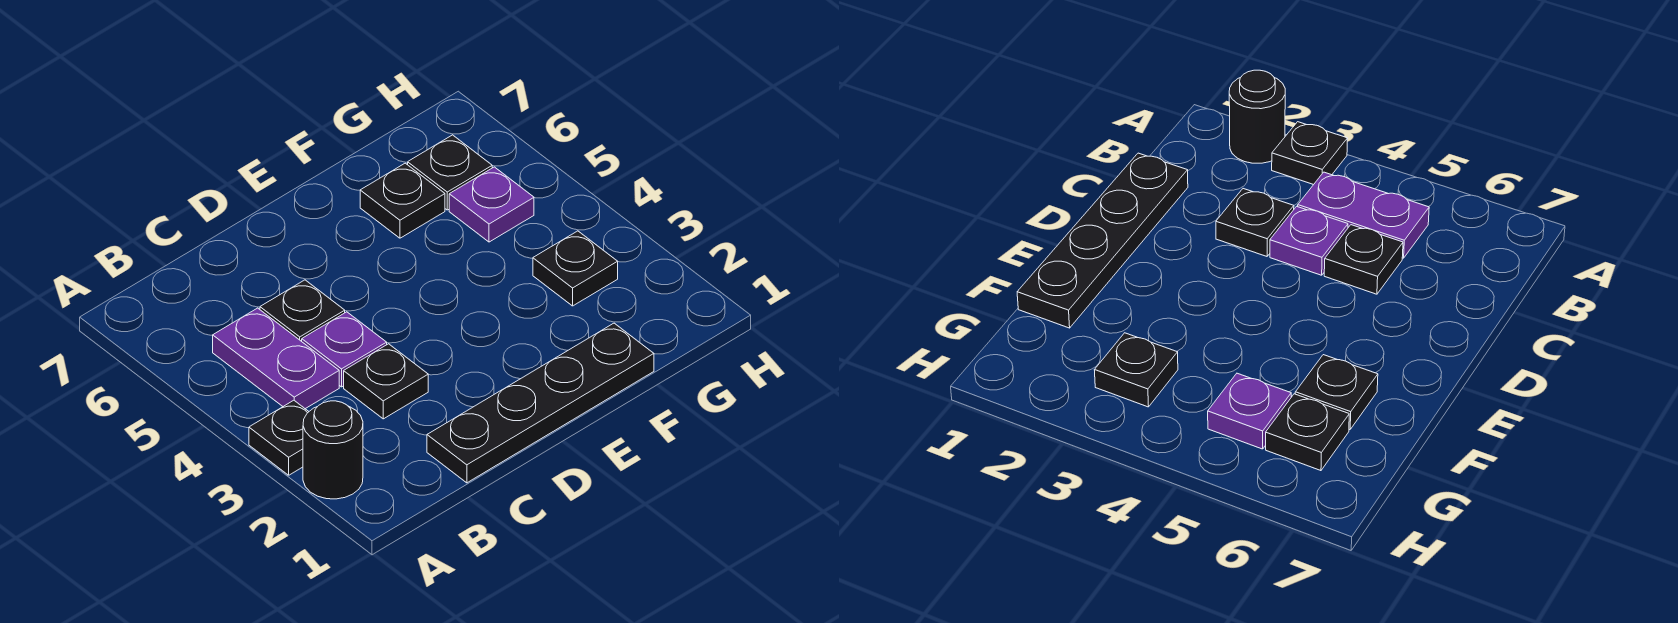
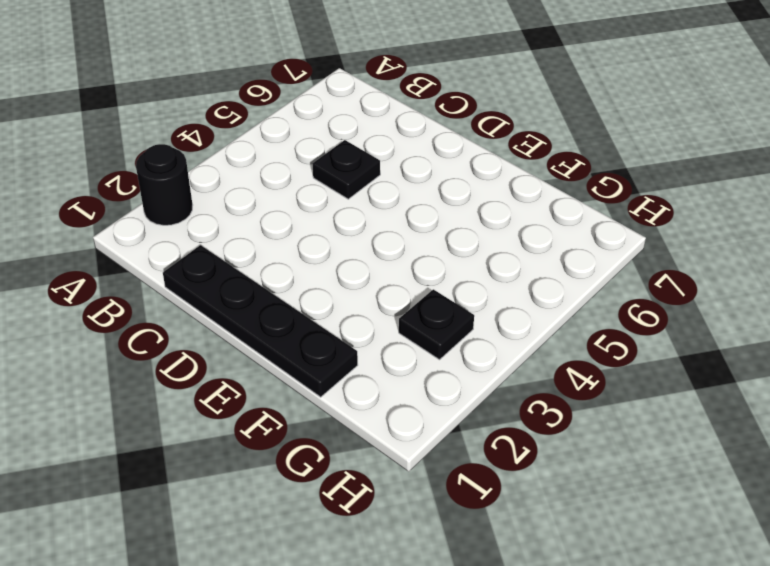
none -> black plate A3 level 1
none -> purple plate B4:B5 level 1

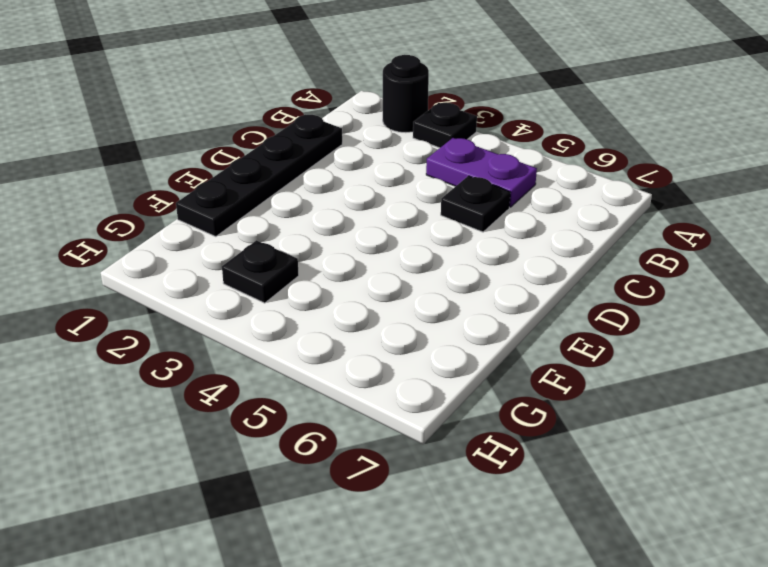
none -> black plate C3 level 1
none -> purple plate C4 level 1

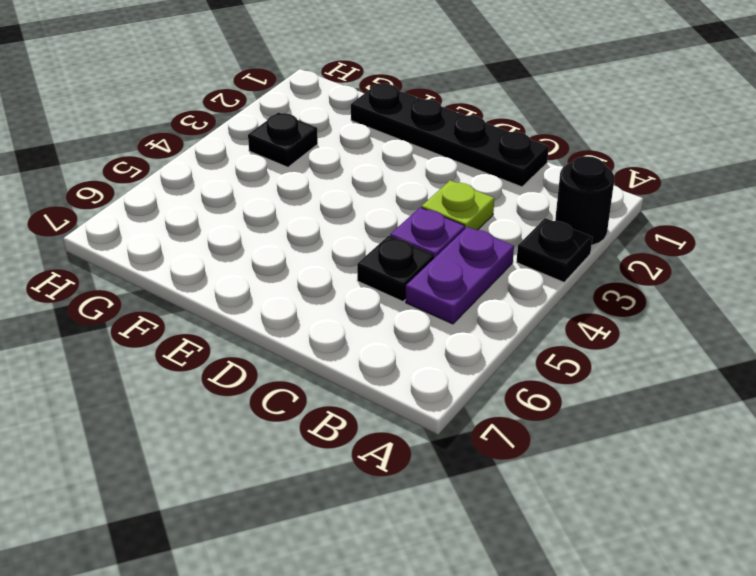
lime plate C3 level 1 -> black plate C3 level 1
none -> black plate F6 level 1
none -> purple plate G5 level 1

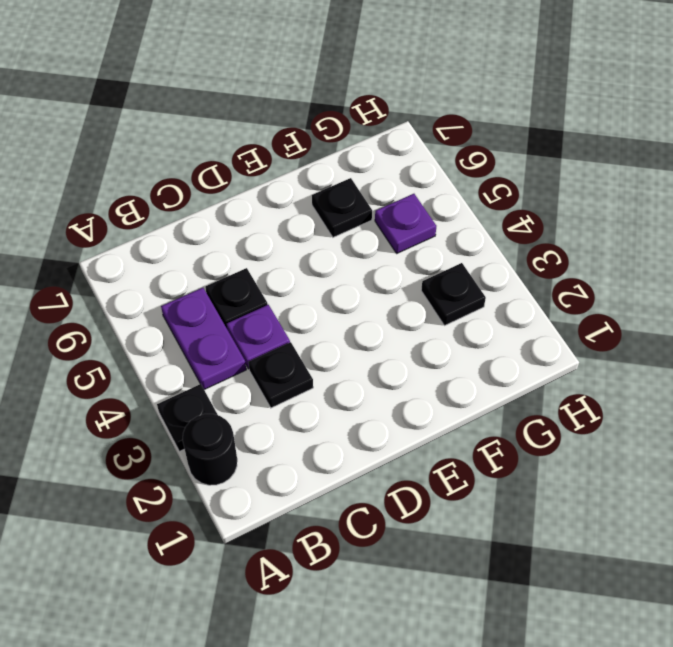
none -> black plate C1:F1 level 1
none -> black plate G6 level 1

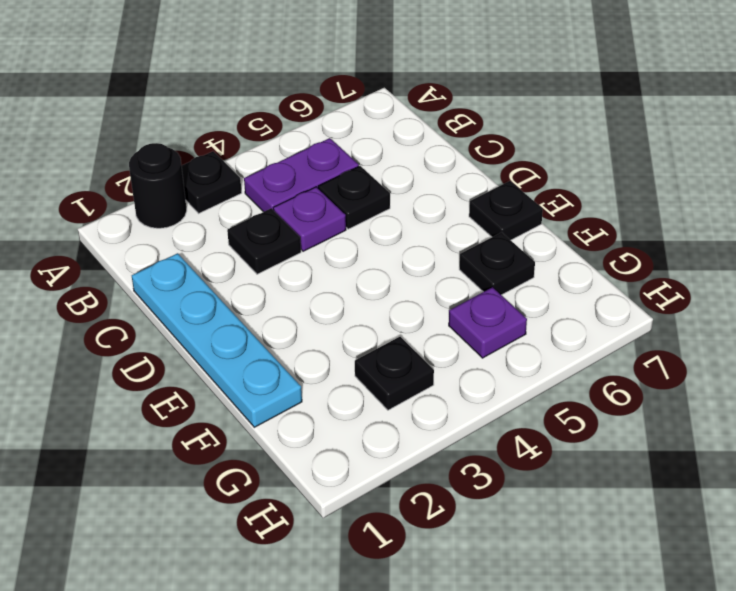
cyan plate C1:F1 level 1 -> black plate C1:F1 level 1
black plate E7 level 1 -> black plate G6 level 1

